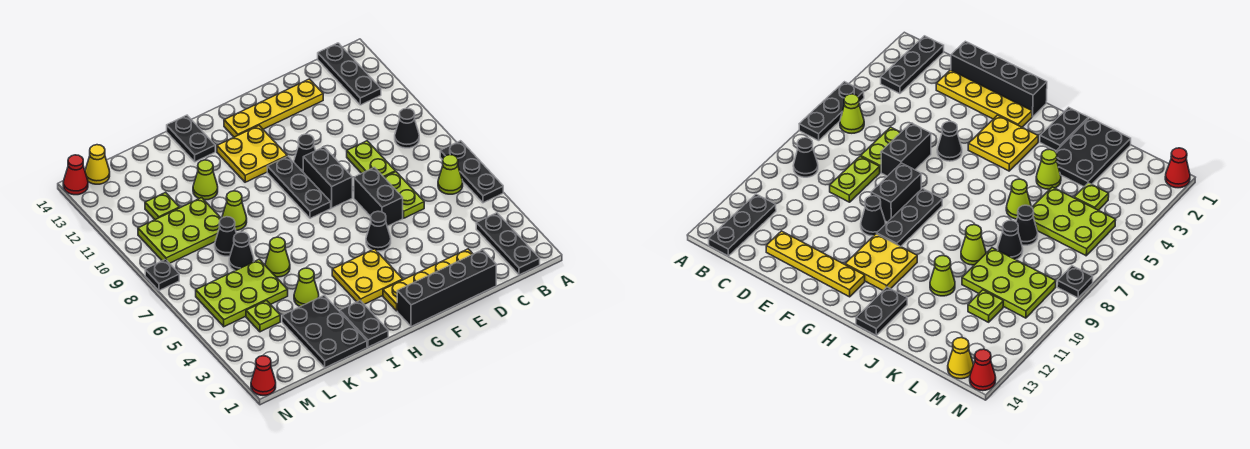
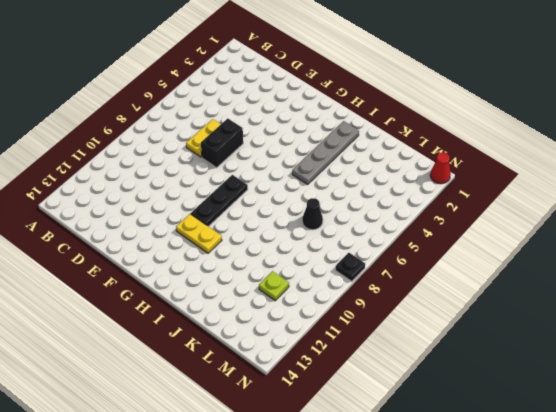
yellow plate D6:D7 level 1 -> lime plate D6:D7 level 1
yellow plate G11:H11 level 1 -> yellow plate G11:H12 level 1
grey plate I2:I5 level 1 -> black plate I1:I2 level 1
none -> black plate A5:A7 level 1
none -> black plate B1:B3 level 1
none -> lime cone B6 level 1
none -> black cone B9 level 1

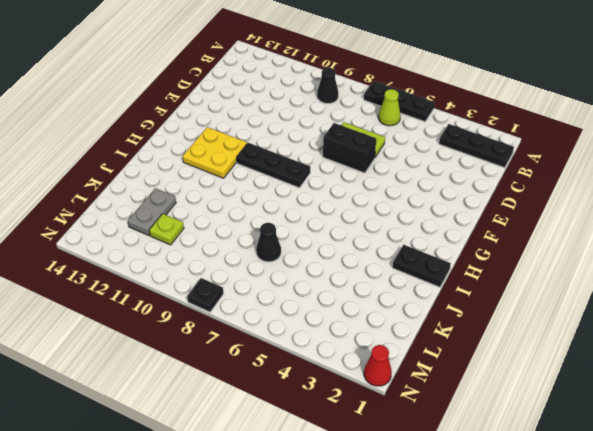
grey plate K12:L12 level 1 -> none
none -> black plate B12:B14 level 1
none -> black brick D1:G1 level 1
none -> yellow plate D2:G2 level 1
none -> lime plate D8:D9 level 1

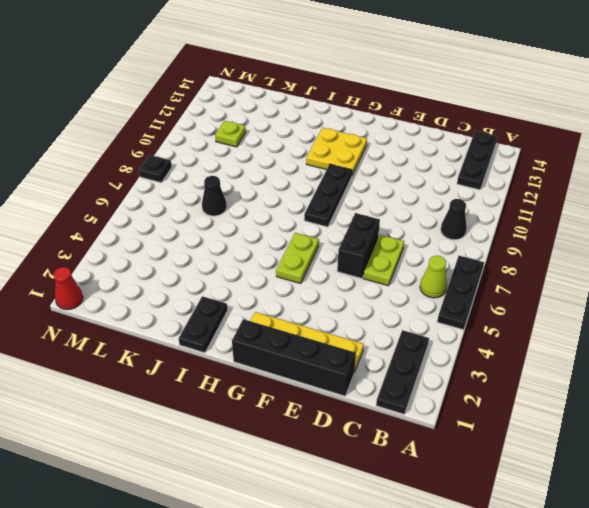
lime plate G5:G6 level 1 -> lime plate D8:D9 level 1
none -> yellow plate D13:G13 level 1
none -> black cone F5 level 1
none -> black brick F8:F9 level 1
none -> black cone F10 level 1

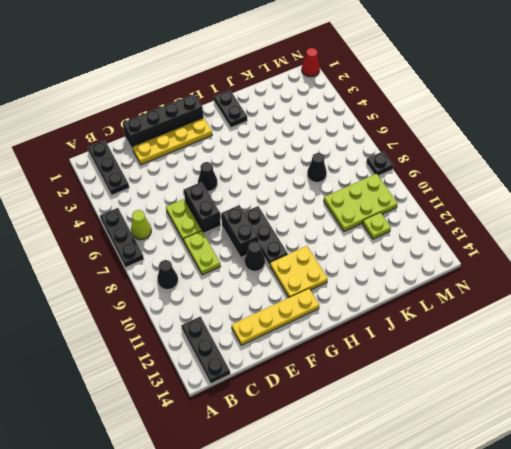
none -> yellow plate G3:H4 level 1
none -> black plate I13:I14 level 1
none -> black plate J1:K3 level 1
none -> lime cone J4 level 1

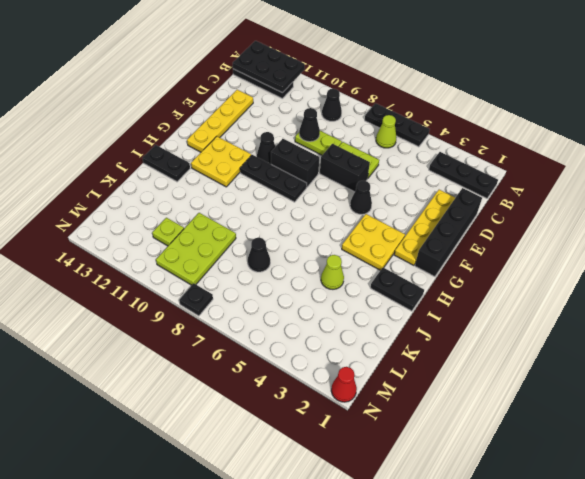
black plate A12:B14 level 2 -> black plate J1:K3 level 1
black cone D9 level 2 -> black cone K8 level 1
none -> lime cone J6 level 1
none -> lime cone J9 level 1
none -> lime cone J11 level 1
none -> lime plate K5:M6 level 1

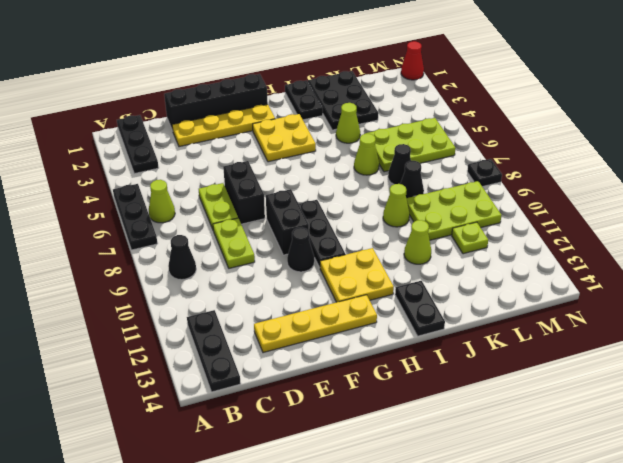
none -> black cone F5 level 1
none -> lime plate L4 level 1
none -> yellow cone M14 level 1
none -> red cone N14 level 1

